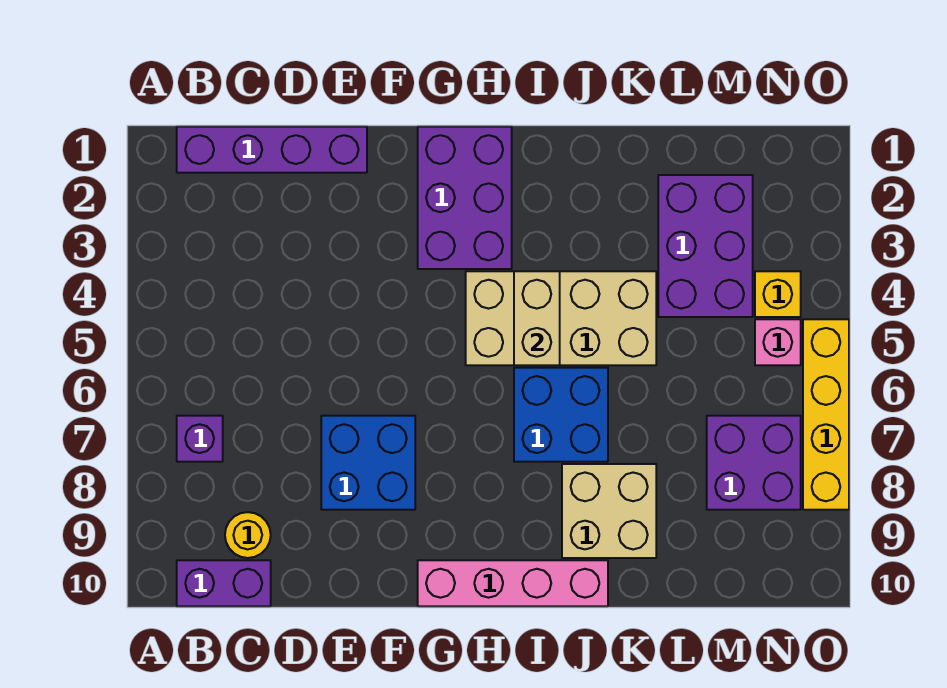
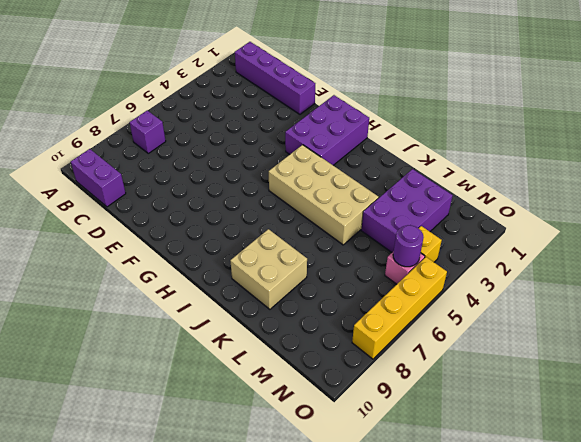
purple round brick N5 level 2 -> none
none -> yellow round brick C9 level 1
none -> blue brick E7:F8 level 1
none -> pink brick G10:J10 level 1

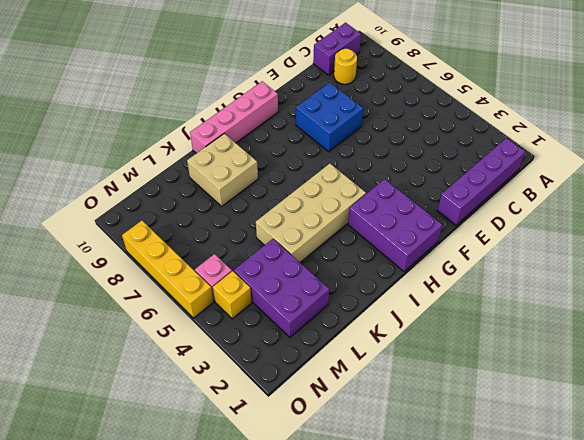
none -> purple brick B7 level 1
none -> blue brick I6:J7 level 1
none -> purple brick M7:N8 level 1

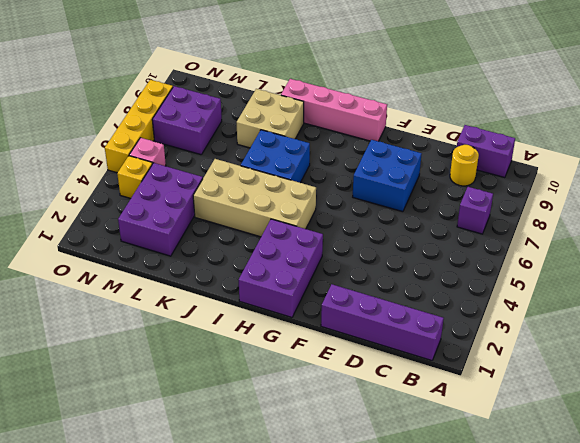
none -> tan brick I4:I5 level 2

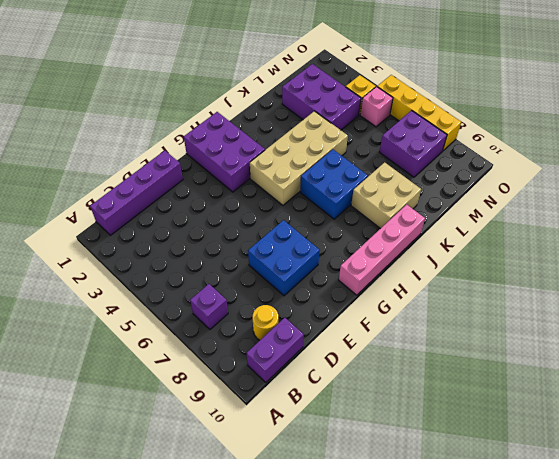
none -> tan brick I4:I5 level 2

